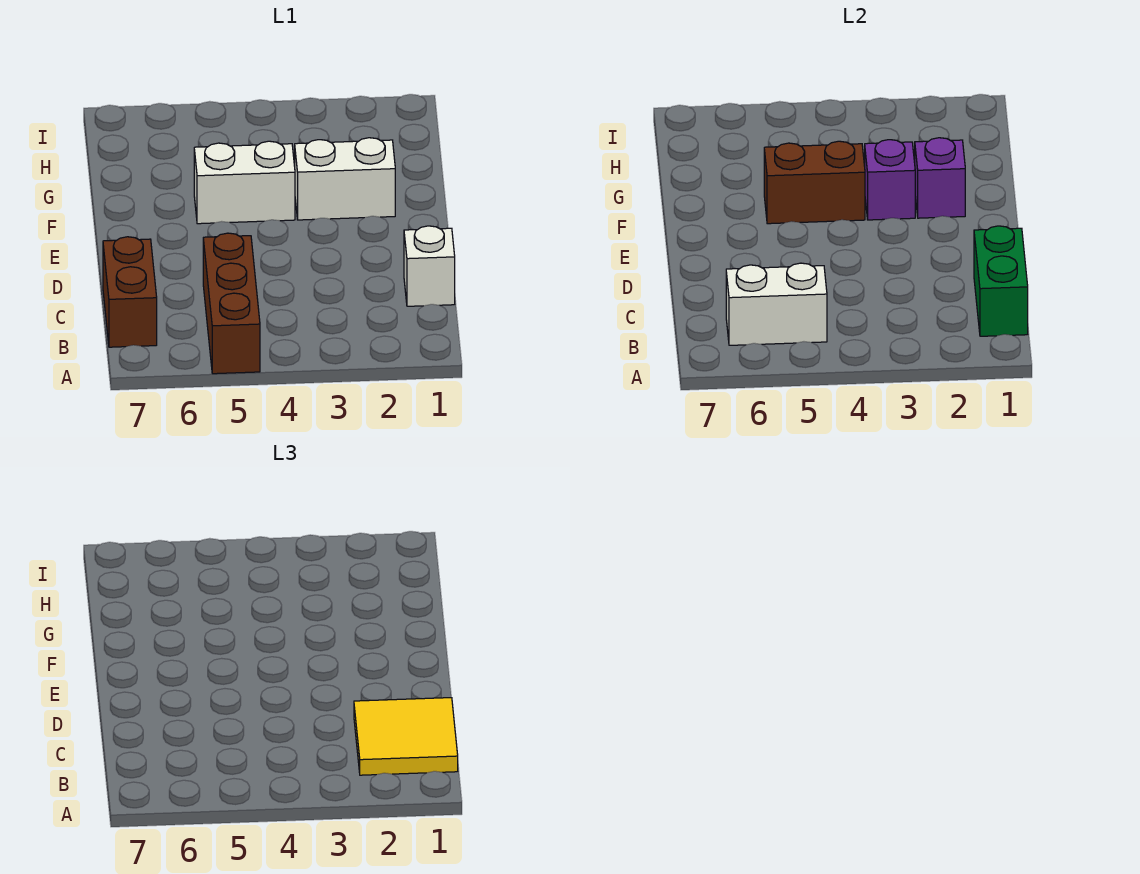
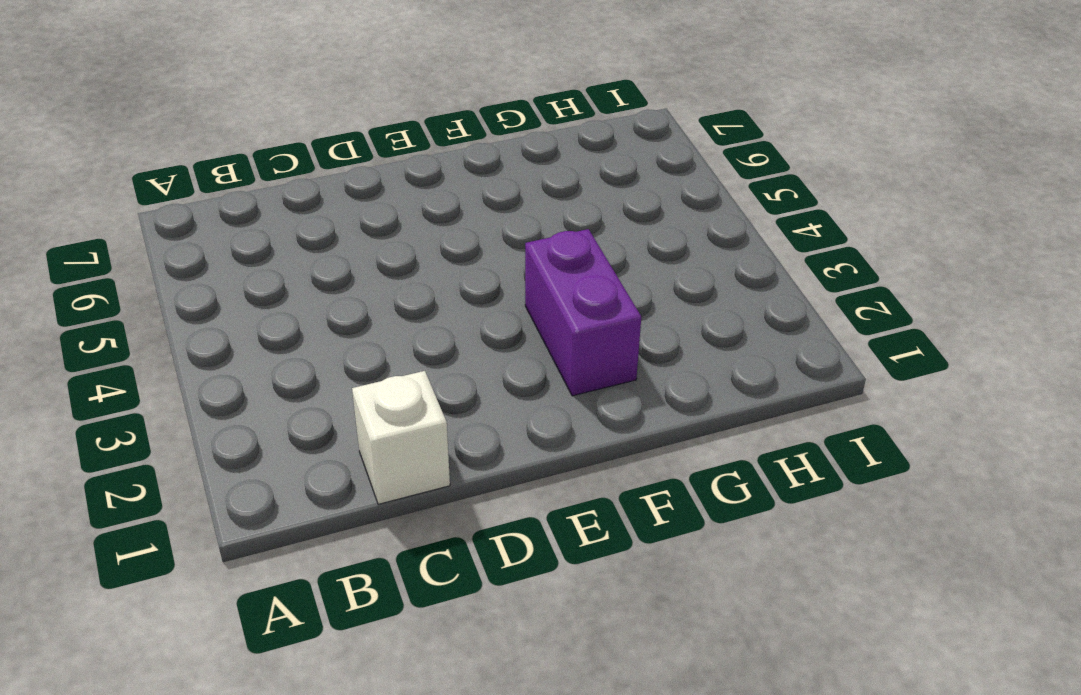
purple brick F2:F3 level 1 -> white brick F2:F3 level 1
none -> brown brick A5:C5 level 1
none -> brown brick B7:C7 level 1

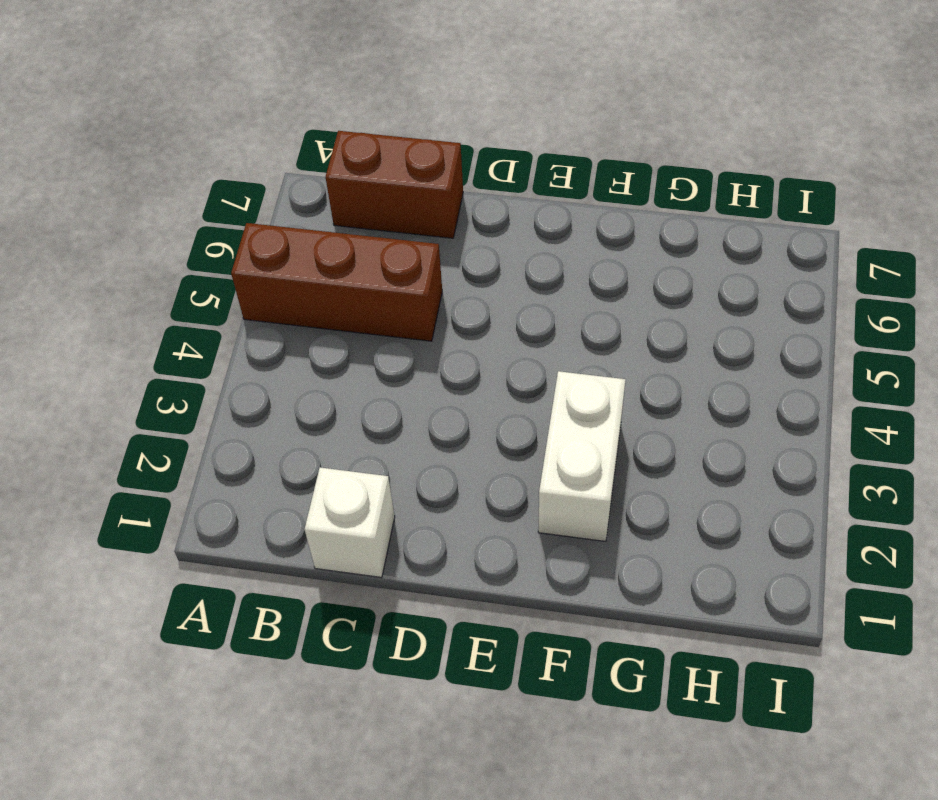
none -> white brick F4:F5 level 1
none -> green brick B1:C1 level 2

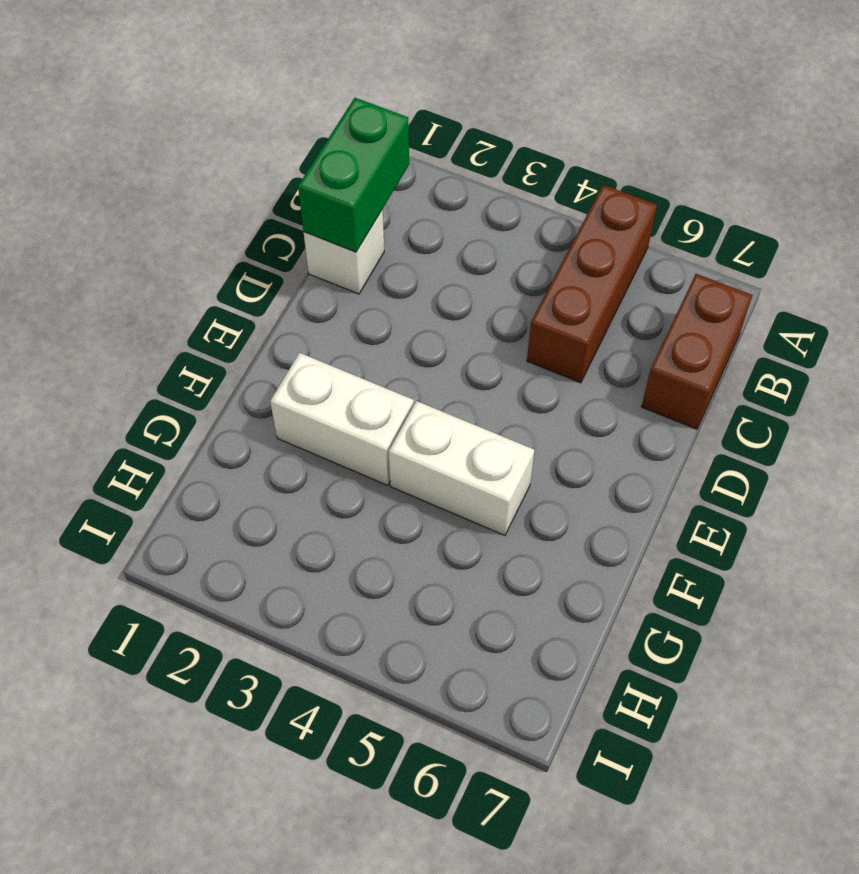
none -> white brick B5:B6 level 2
none -> purple brick F2 level 2

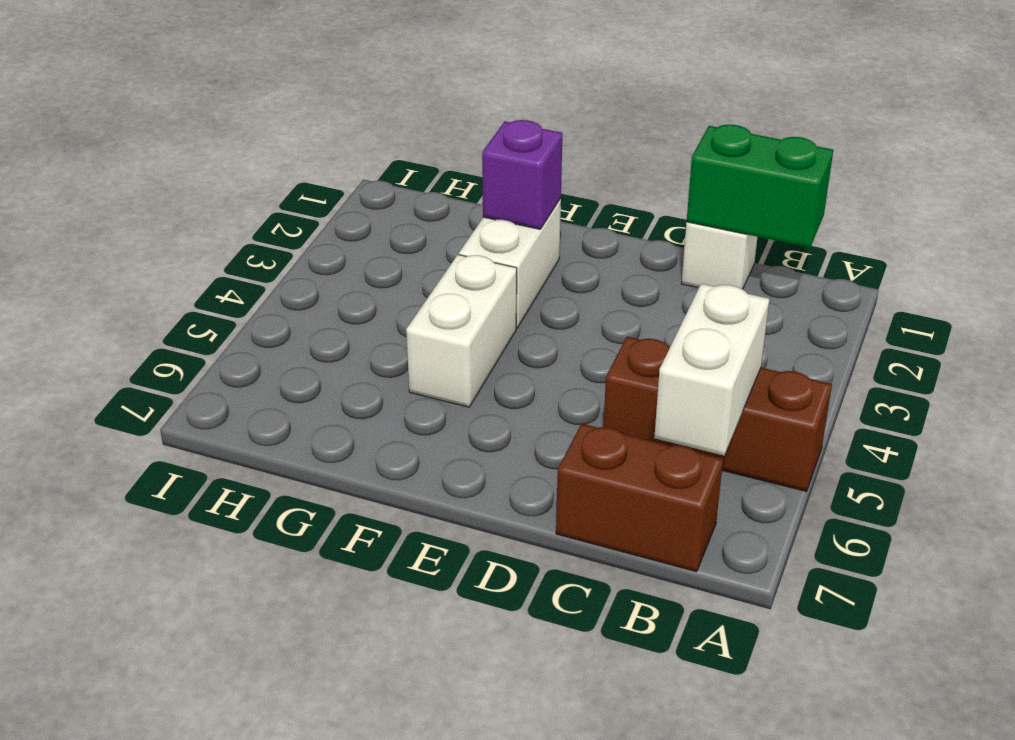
none -> purple brick F3 level 2
none -> brown brick F4:F5 level 2

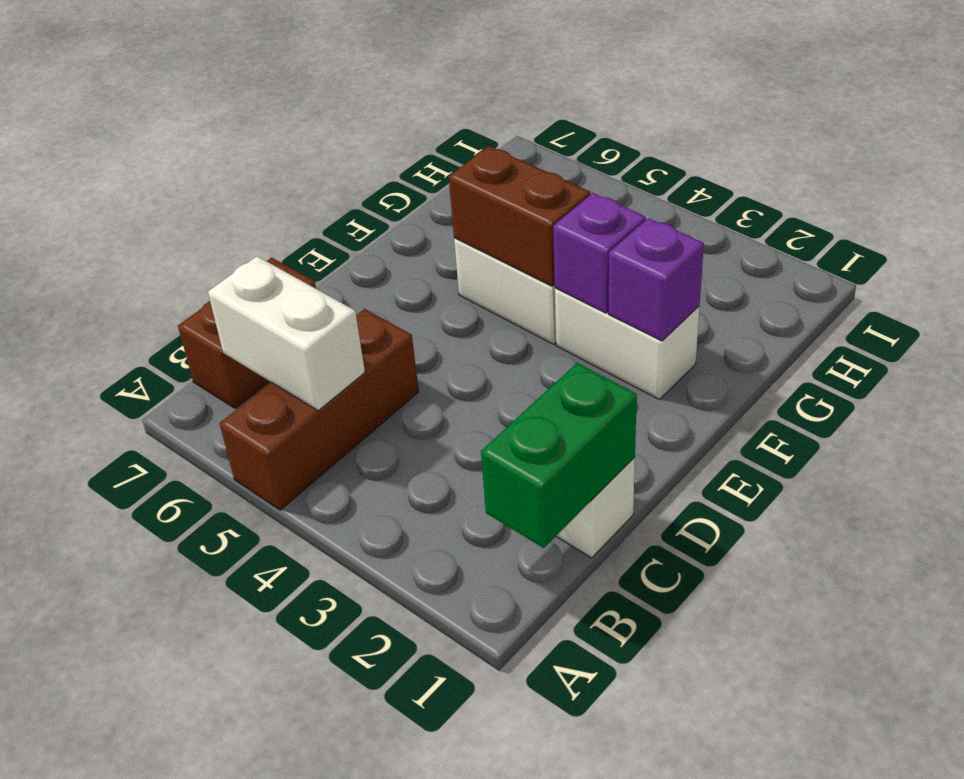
none -> yellow tile B1:C2 level 3

